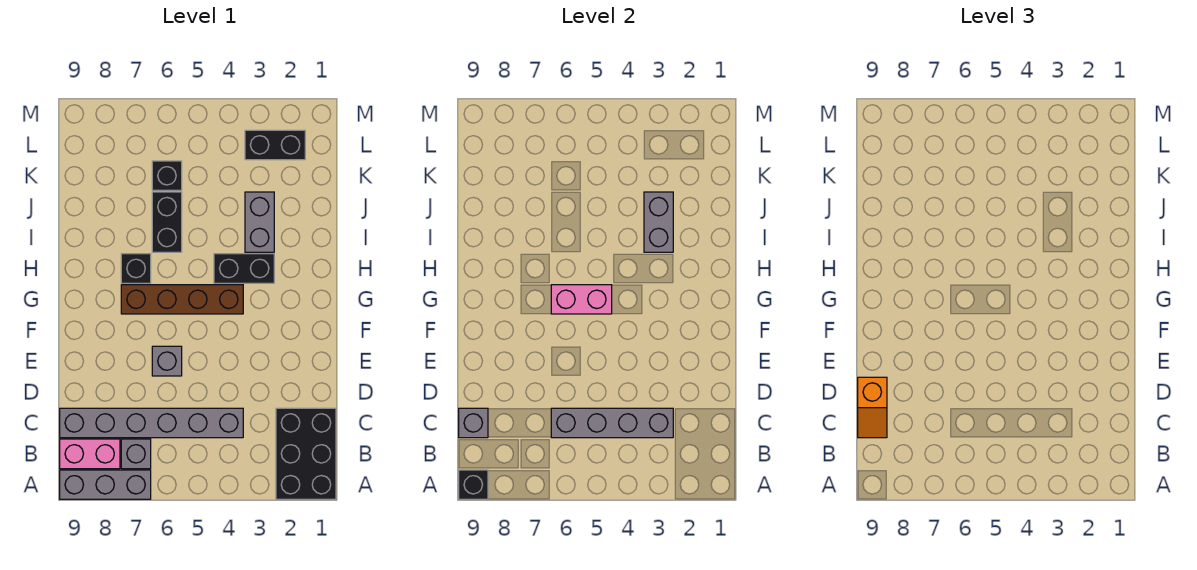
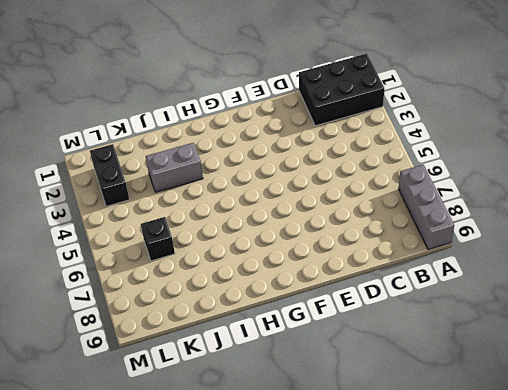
none -> grey brick B7 level 1
none -> pink brick B8:B9 level 1
none -> grey brick C4:C9 level 1

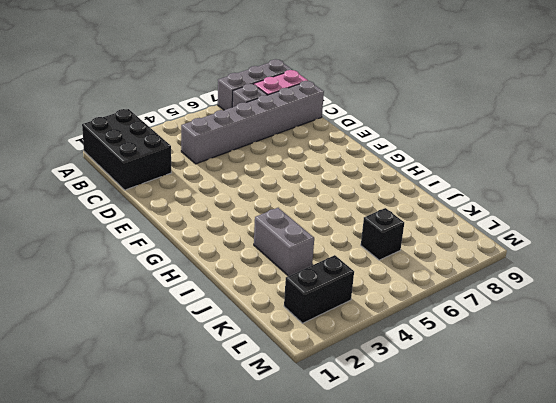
none -> grey brick E6 level 1
none -> brown brick G4:G7 level 1
none -> black brick H3:H4 level 1

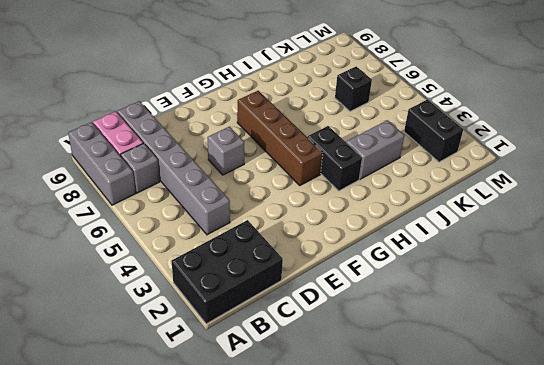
none -> black brick H7 level 1
none -> black brick I6:J6 level 1
none -> black brick A9 level 2

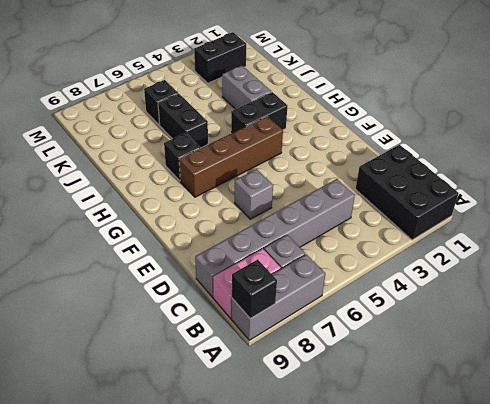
none -> grey brick C3:C6 level 2
none -> grey brick C9 level 2
none -> pink brick G5:G6 level 2

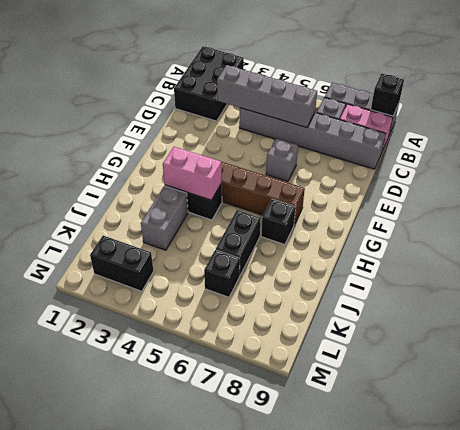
pink brick H3:H4 level 2 -> pink brick G5:G6 level 2
none -> grey brick C9 level 2
none -> grey brick I3:J3 level 2
none -> orange slope C9:D9 level 3 top D

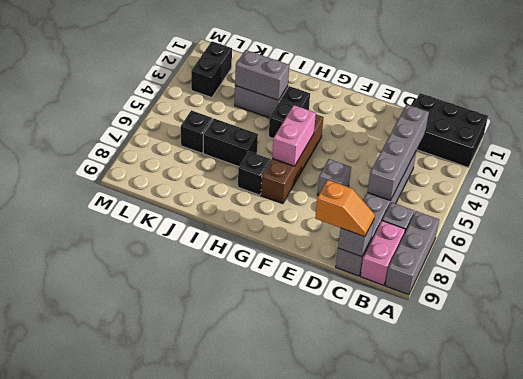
none -> black brick A9 level 2

